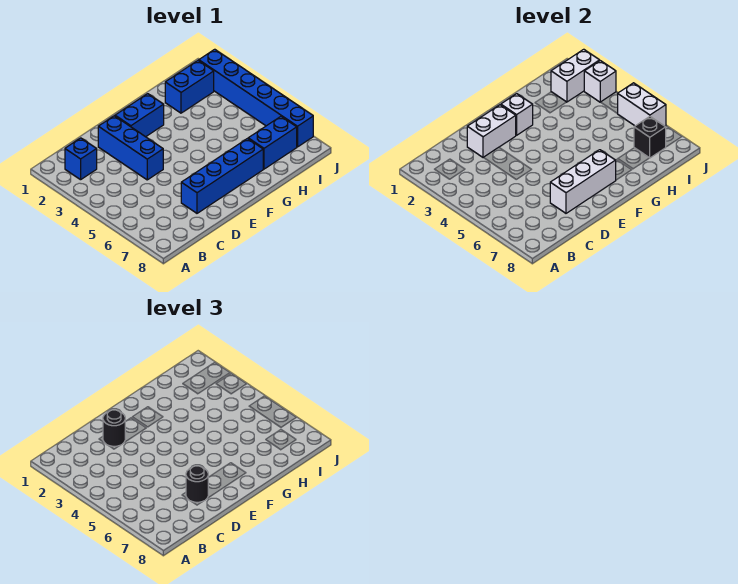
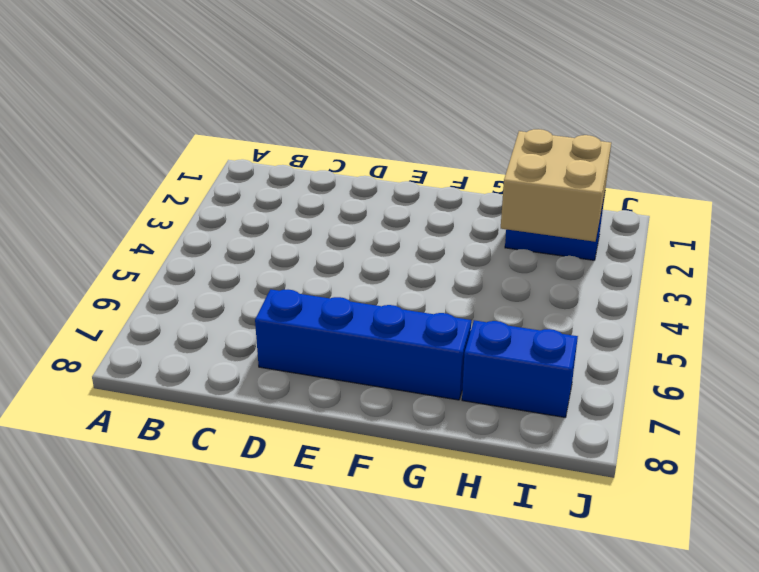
tan brick H2:I3 level 2 -> white brick I2:J2 level 2
none -> blue brick B2 level 1
none -> blue brick D2:D4 level 1
none -> blue brick E2:F2 level 1

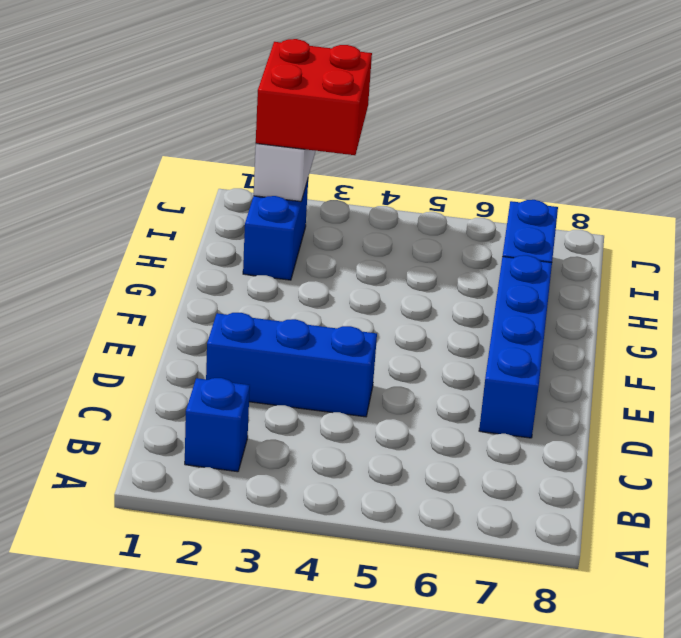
red brick I2:J3 level 3 -> none
none -> blue brick E2:F2 level 1
none -> blue brick J2:J7 level 1
none -> white brick D2:E2 level 2

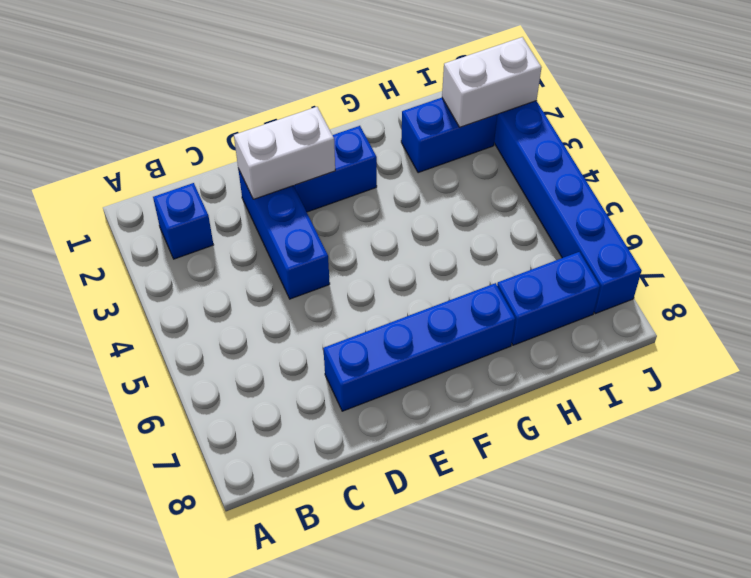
none -> white brick D7:F7 level 2
none -> white brick F2 level 2
none -> black brick I7 level 2

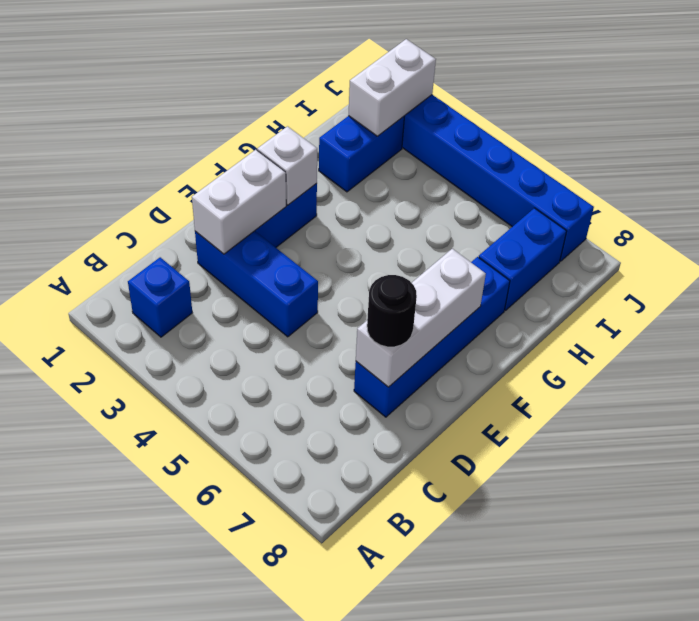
none -> black brick I7 level 2
none -> white brick J3 level 2
none -> white brick J5:J6 level 2

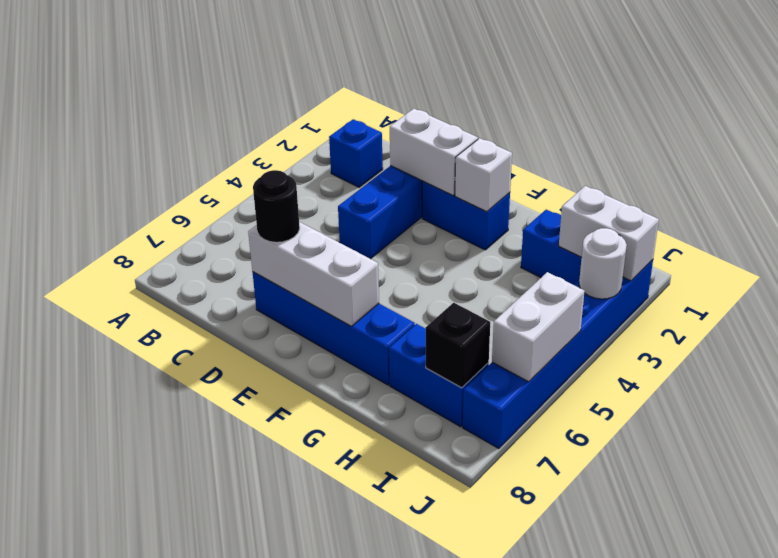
white round brick J3 level 2 -> white brick J3 level 2
none -> black round brick D2 level 3

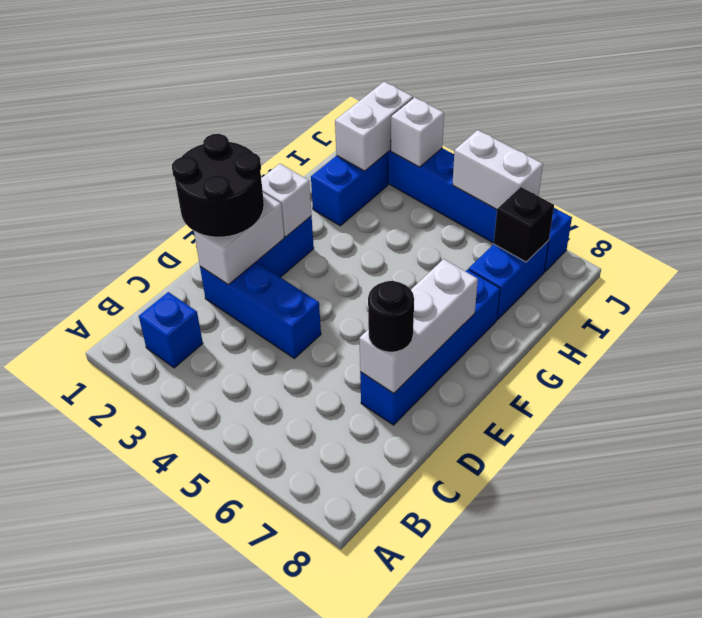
black round brick D1:E2 level 3 -> black round brick D2 level 3

